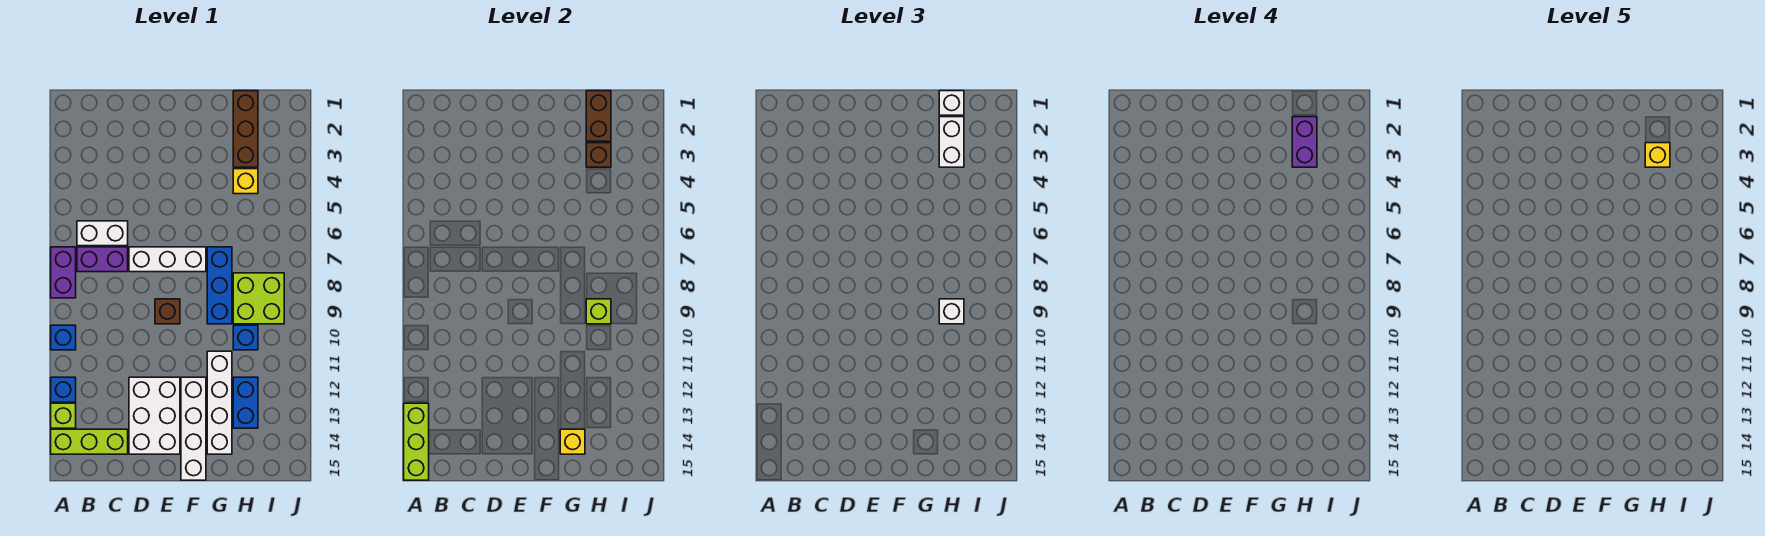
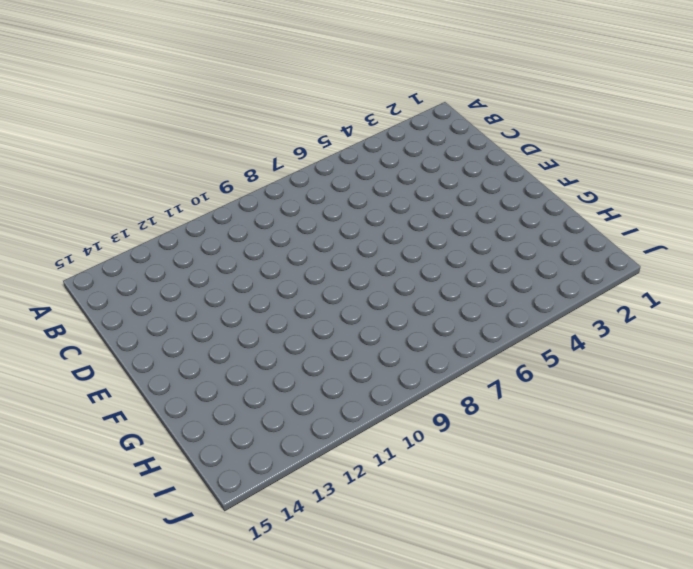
none -> purple brick A7:A8 level 1
none -> blue brick A10 level 1
none -> blue brick A12 level 1

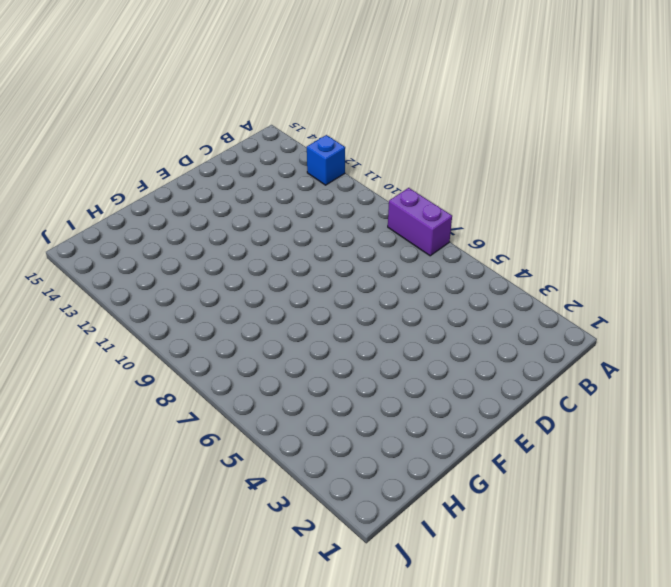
none -> blue brick A10 level 1
none -> lime brick A13 level 1
none -> lime brick A14:C14 level 1

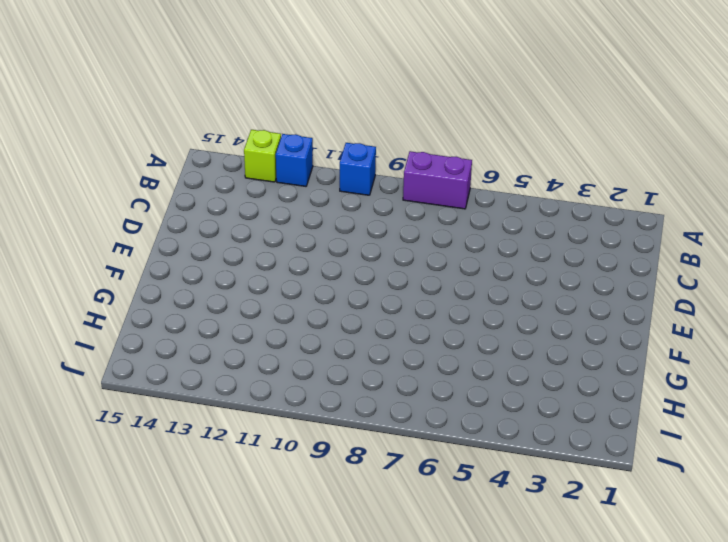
none -> lime brick A14:C14 level 1
none -> white brick B6:C6 level 1
none -> purple brick B7:C7 level 1

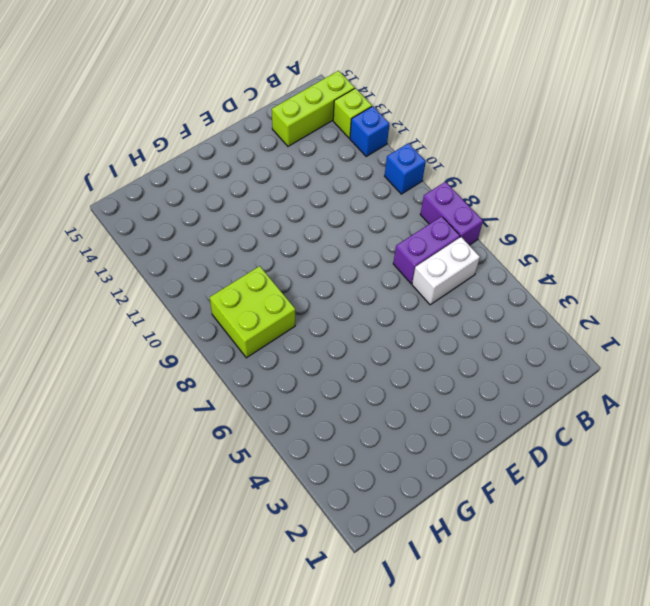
none -> white brick D7:F7 level 1
none -> white brick D12:E14 level 1
none -> brown brick E9 level 1

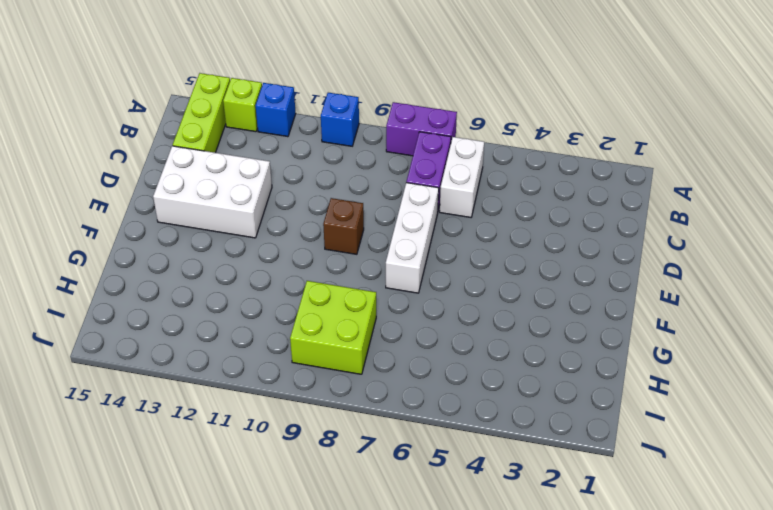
none -> white brick F12:F15 level 1
none -> blue brick G7:G9 level 1
none -> white brick G11:G14 level 1

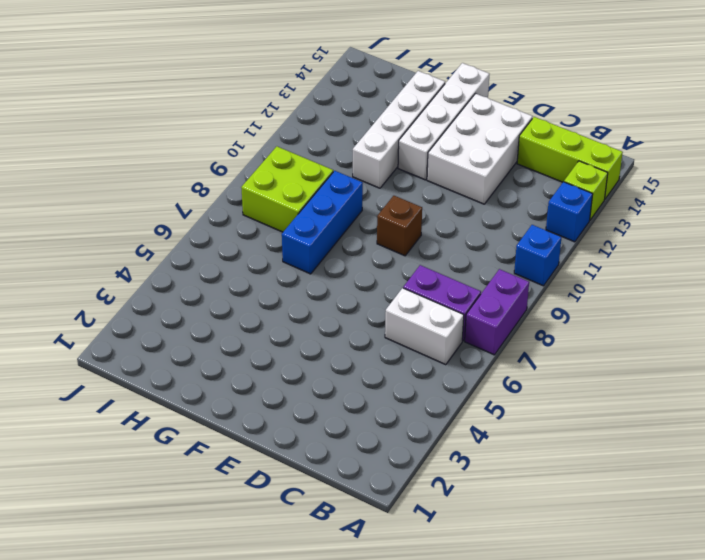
none -> white brick D7:F7 level 1
none -> brown brick H1:H3 level 1
none -> yellow brick H4 level 1

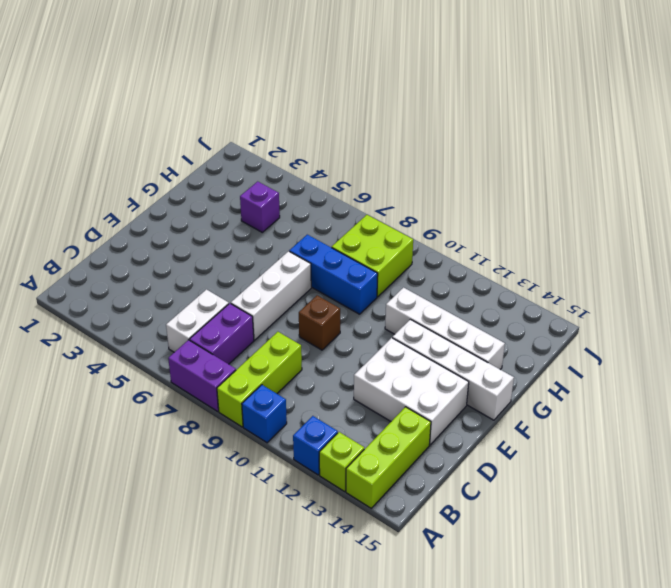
lime brick A9:C9 level 1 -> lime brick A13:A15 level 2
purple brick H4 level 1 -> yellow brick H4 level 1
none -> brown brick H1:H3 level 1
none -> blue brick H10 level 1
none -> blue brick H12:H13 level 1

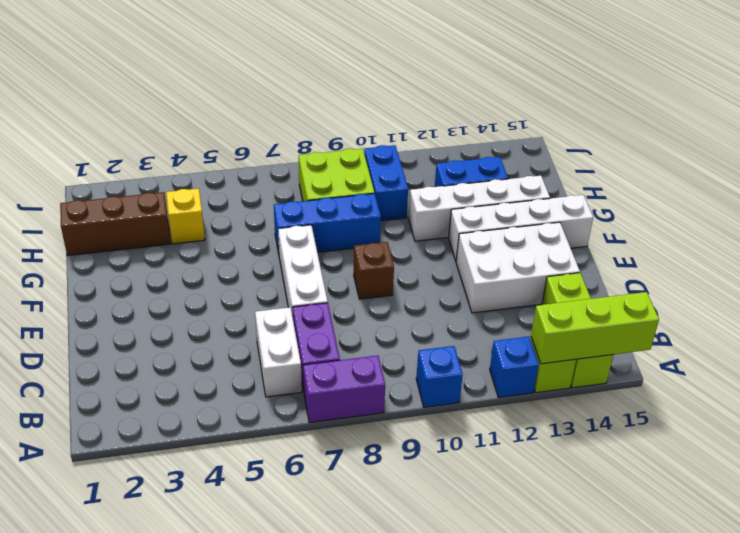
blue brick H10:I10 level 1 -> blue brick H10 level 1
none -> yellow brick G14 level 2
none -> brown brick H1:H2 level 2
none -> brown brick H3 level 2

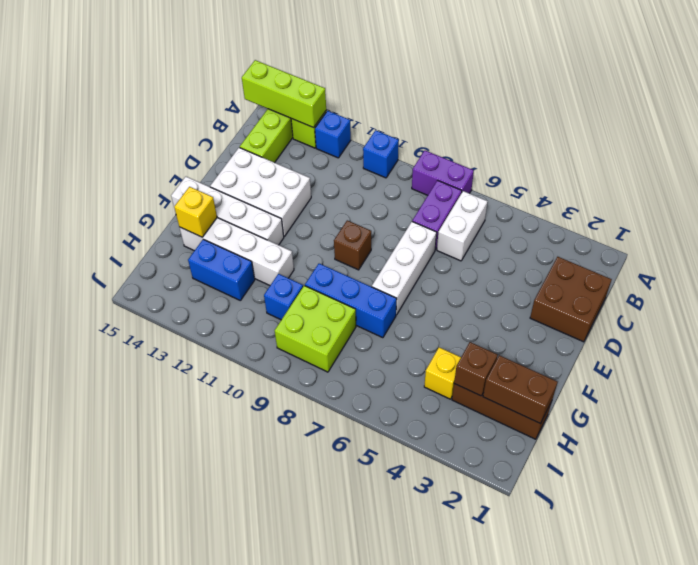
brown brick C1:D2 level 1 -> none
none -> lime brick H9 level 2
none -> white brick H1 level 3
none -> white brick H2:H3 level 3

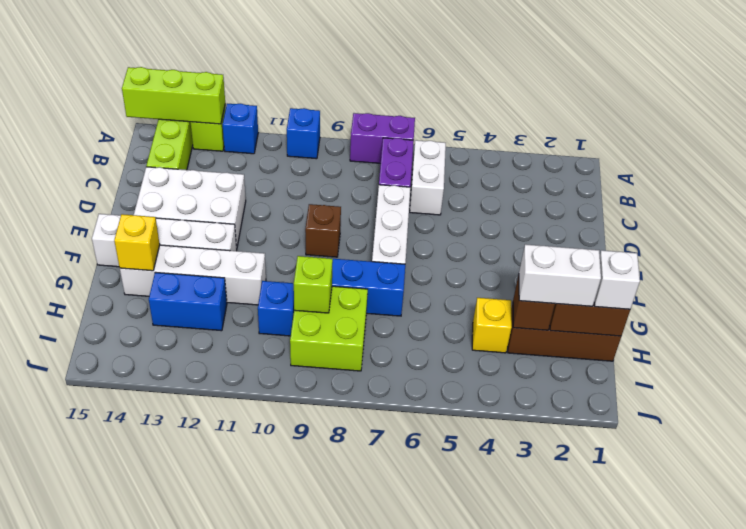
none -> white brick H9 level 3
none -> purple brick H2:H3 level 4
none -> yellow brick H3 level 5

